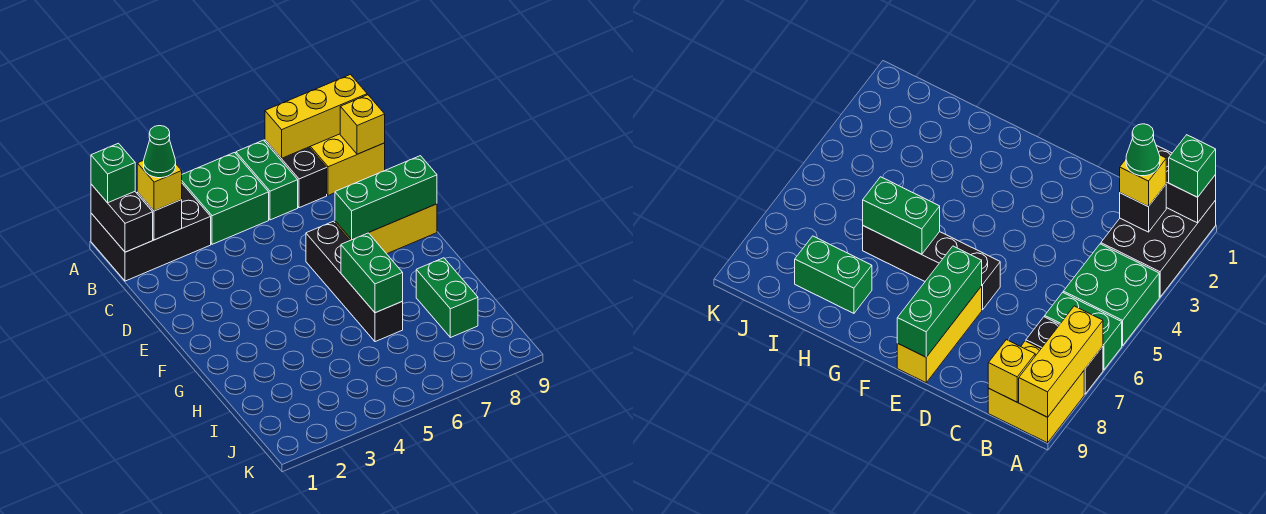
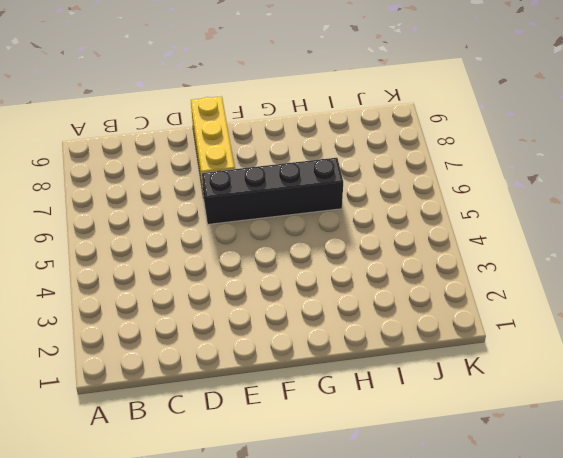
none -> black brick A1:B3 level 1
none -> green brick A4:B5 level 1
none -> green brick A6:B6 level 1

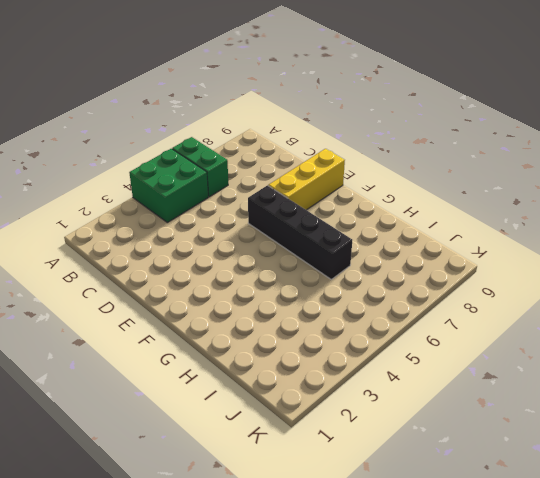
none -> black brick A1:B3 level 1
none -> black brick A7:B7 level 1
none -> yellow brick A8:B9 level 1

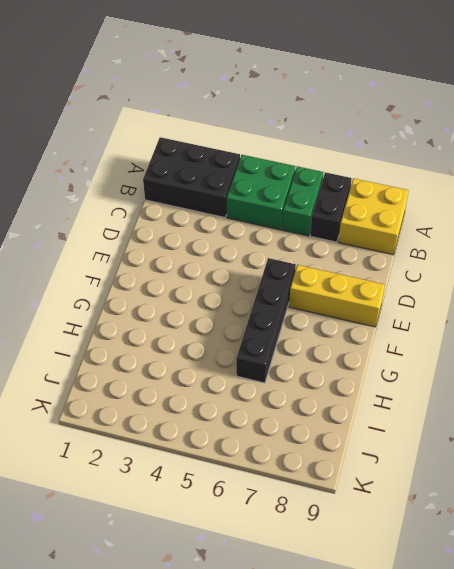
none -> green brick H8:I8 level 1
none -> black brick A1:B1 level 2
none -> yellow brick A7:A9 level 2

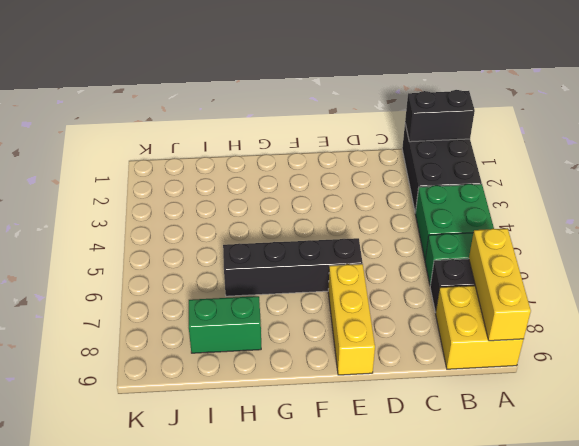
none -> black brick B2 level 2
none -> yellow brick B9 level 2
none -> green brick E7:E9 level 2

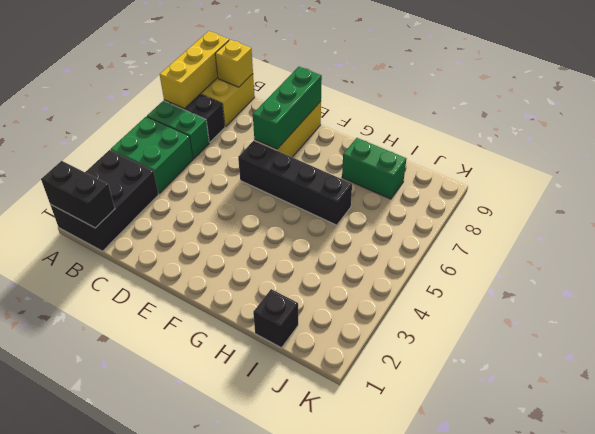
black brick I1 level 1 -> black brick B2 level 2
none -> green brick G6:H6 level 2
none -> green brick A1 level 3
none -> yellow brick B2 level 3

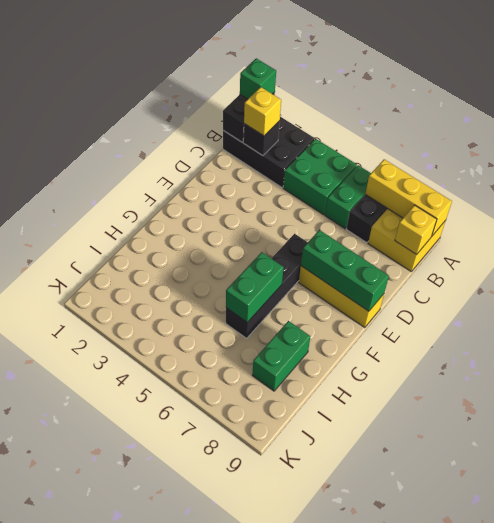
none -> green cone B2 level 4

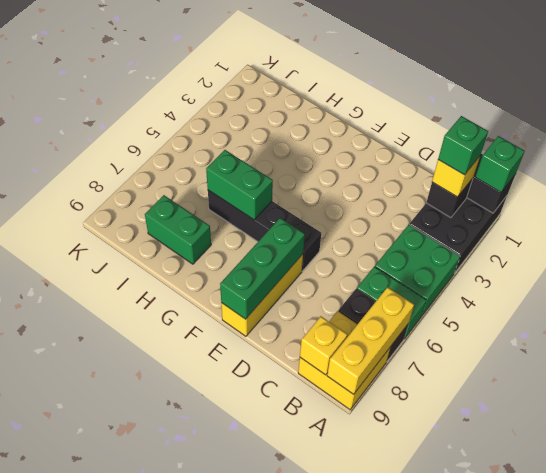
green brick B2 level 4 -> green cone B2 level 4

